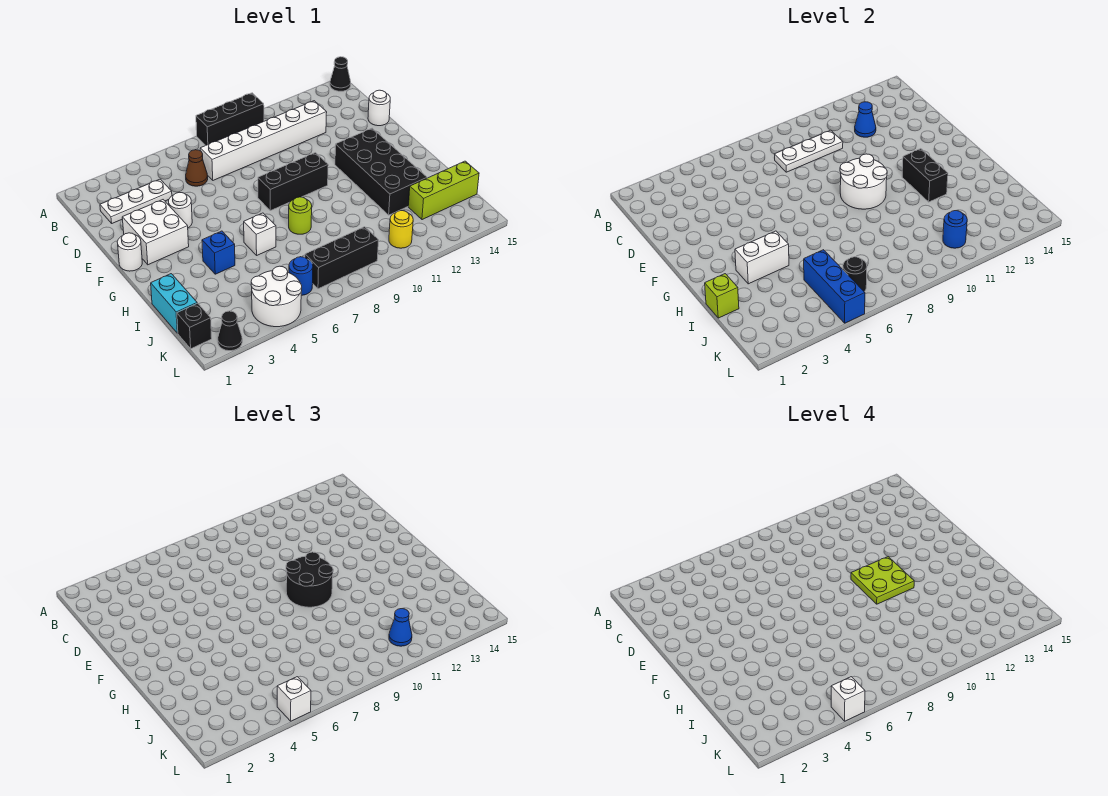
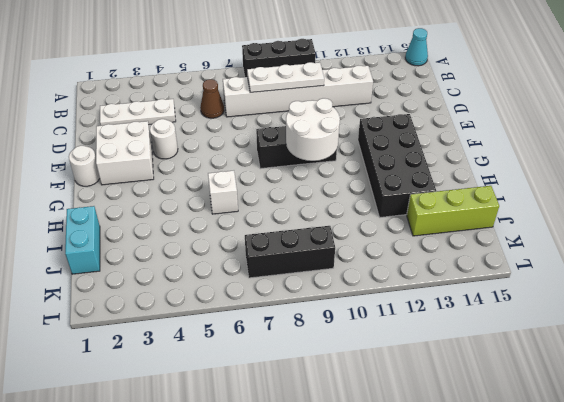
cyan cone A15 level 1 -> black cone A15 level 1
none -> white round brick D15 level 1
none -> blue brick H4 level 1
none -> lime round brick H8 level 1
none -> black brick K1 level 1

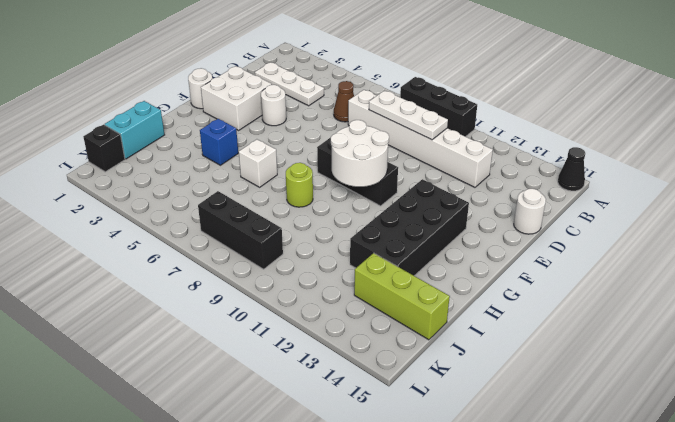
none -> white round brick K4:L5 level 1
none -> blue round brick K6 level 1
none -> yellow round brick K11 level 1
none -> black cone L2 level 1

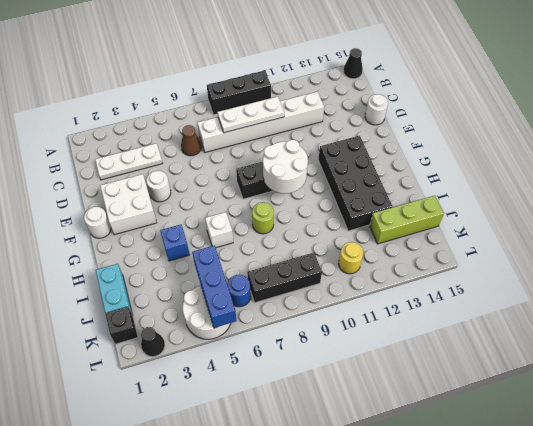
none -> blue cone C12 level 2
none -> black brick G12:H12 level 2
none -> white brick H3:H4 level 2
none -> lime brick I1 level 2

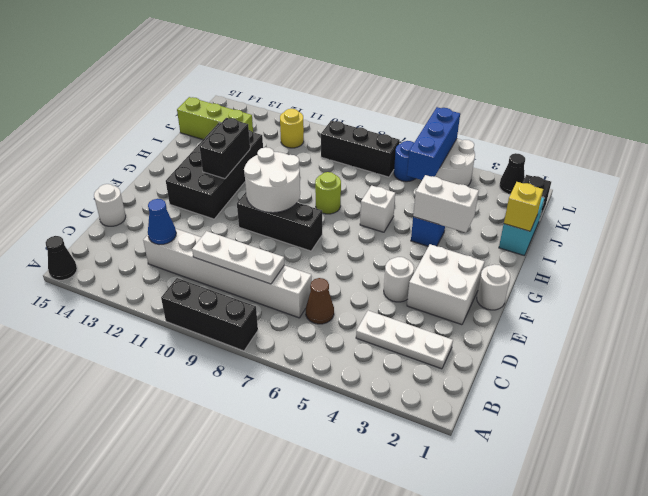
yellow brick I1 level 2 -> lime brick I1 level 2
none -> black round brick K6 level 2
none -> blue round brick K11 level 2
none -> black round brick F9:G10 level 3
none -> blue cone K11 level 3

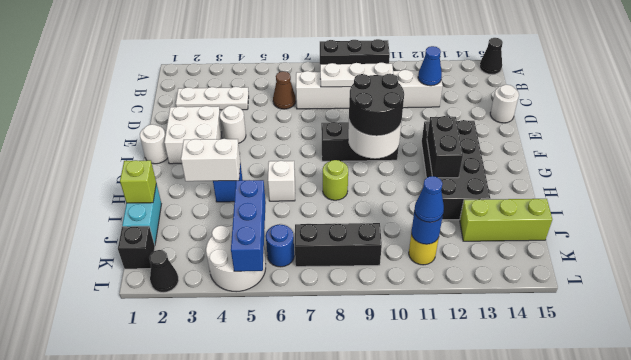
none -> black round brick K6 level 2
none -> white brick L5 level 3
none -> lime plate F10:G11 level 4
none -> white brick L5 level 4

